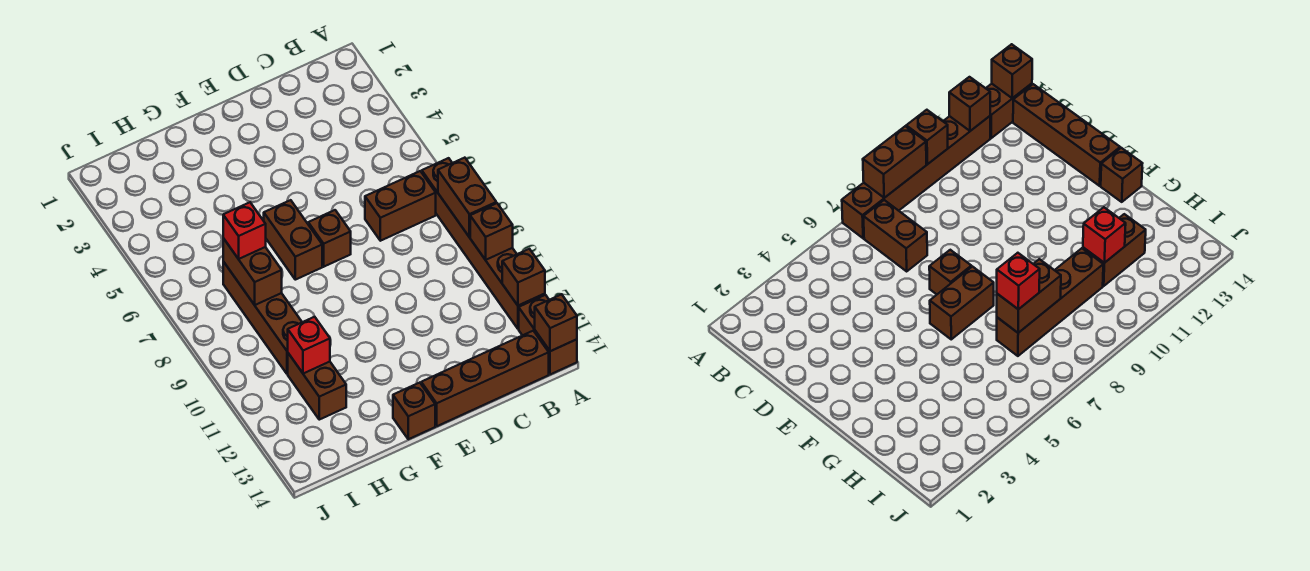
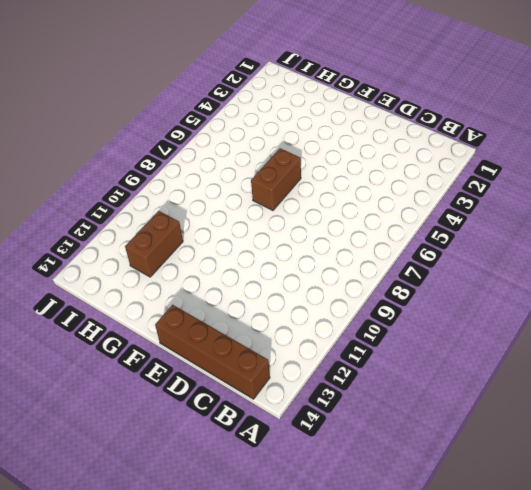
none -> brown brick A7:A12 level 1
none -> brown brick A13:A14 level 1
none -> brown brick B7:C7 level 1

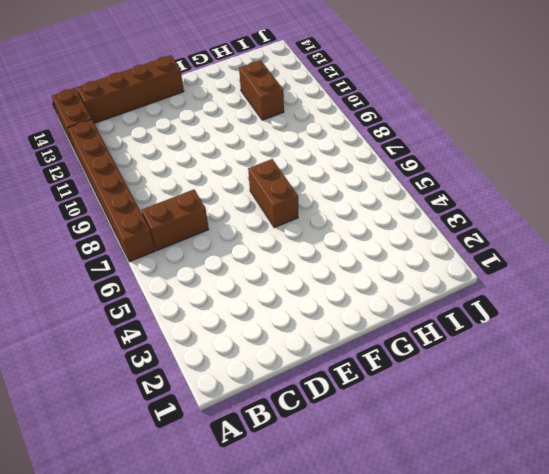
none -> brown brick E7 level 1
none -> brown brick F14 level 1
none -> brown brick H7:H10 level 1

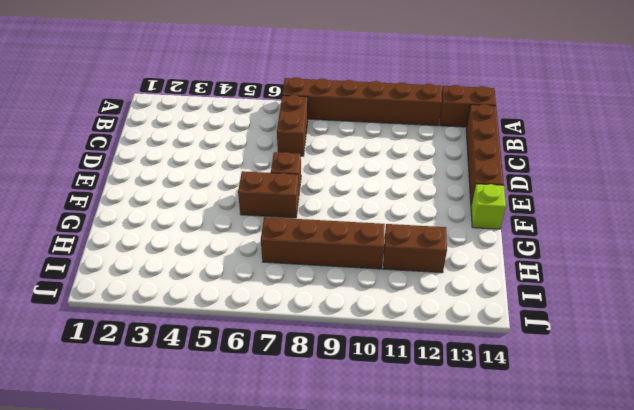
lime brick F14 level 1 -> brown brick F14 level 1
none -> brown brick A8:A9 level 2
none -> brown brick A10 level 2
none -> brown brick A12 level 2

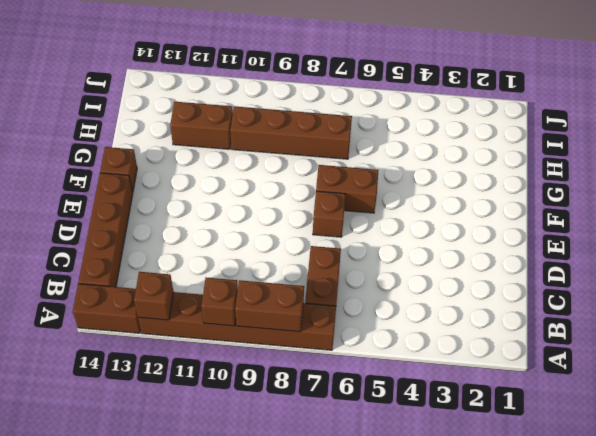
none -> brown brick A14 level 2
none -> brown brick H7:H8 level 2
none -> red brick H11 level 2

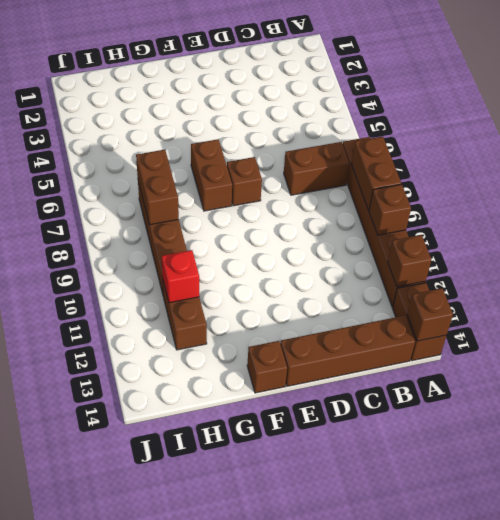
none -> red brick H7 level 3

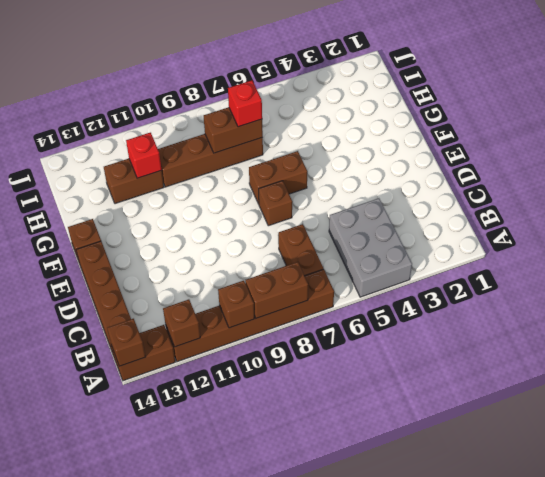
grey brick A4:C5 level 1 -> none

